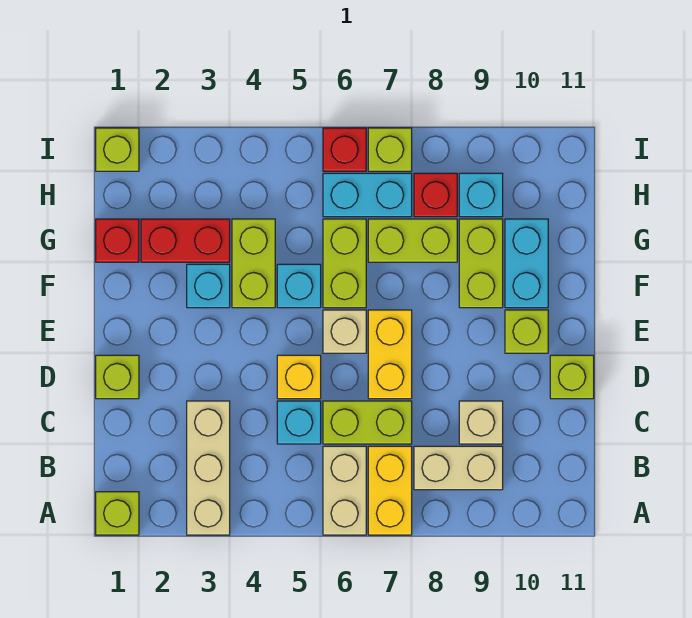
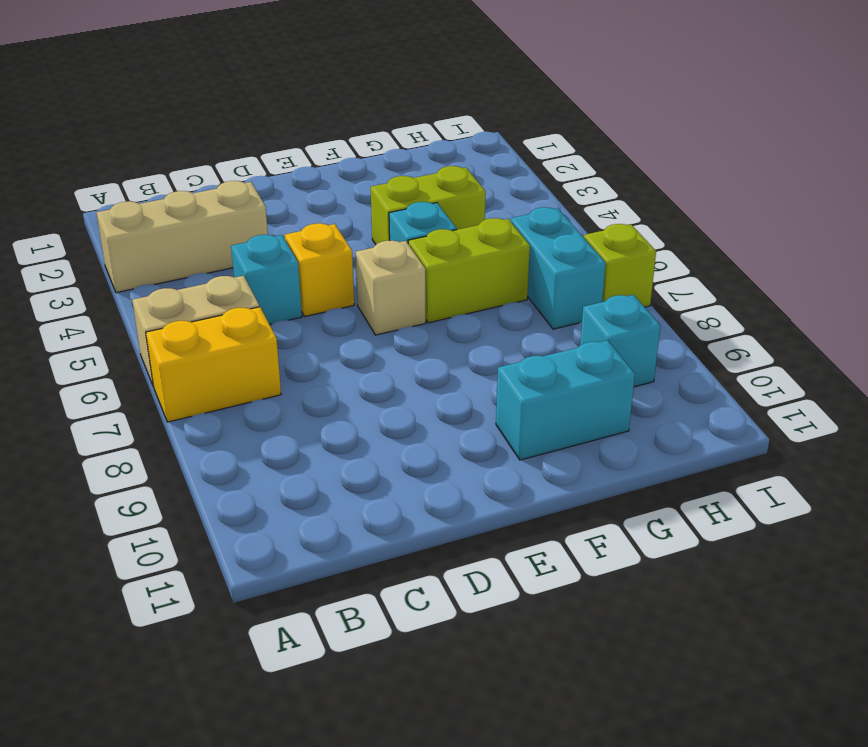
none -> lime brick A1 level 1
none -> tan brick B8:B9 level 1
none -> lime brick C6:C7 level 1

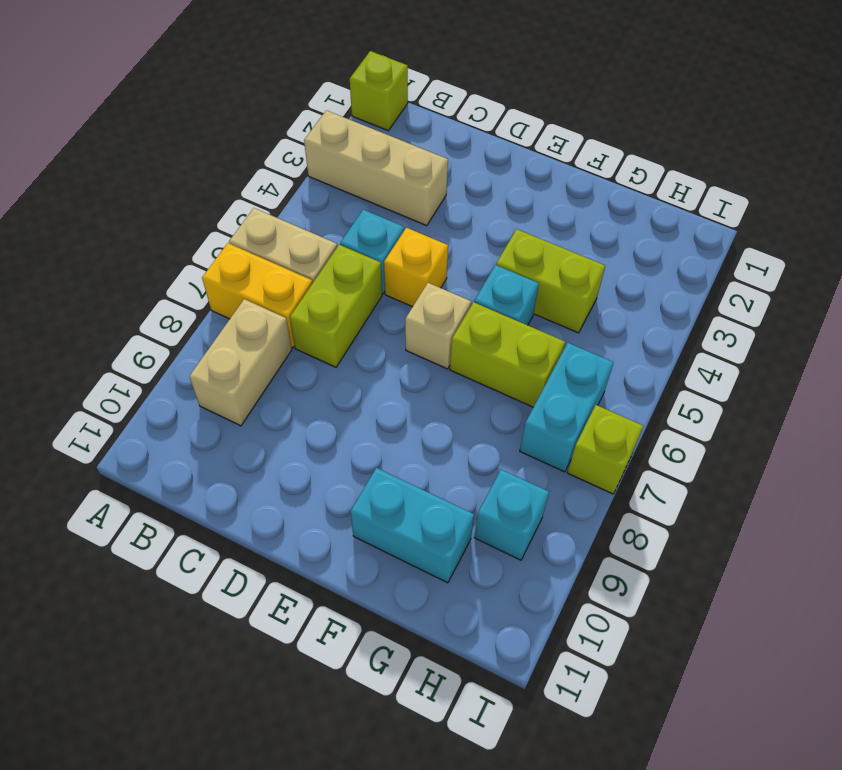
none -> tan brick C9 level 1
none -> lime brick D1 level 1
none -> yellow brick D7:E7 level 1

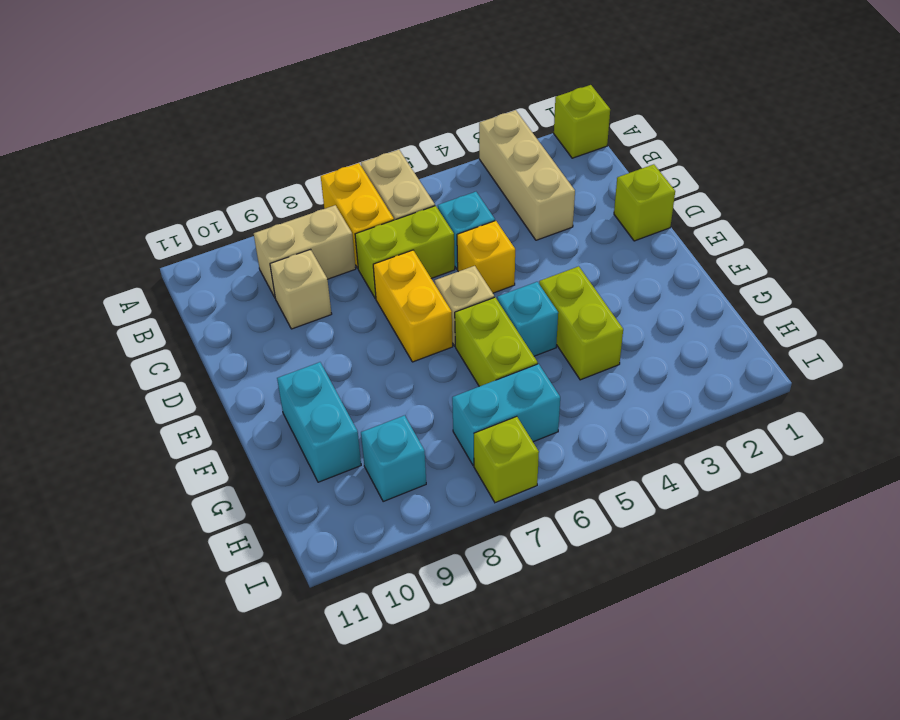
none -> lime brick D11 level 1
none -> lime brick E10 level 1
none -> cyan brick F3 level 1

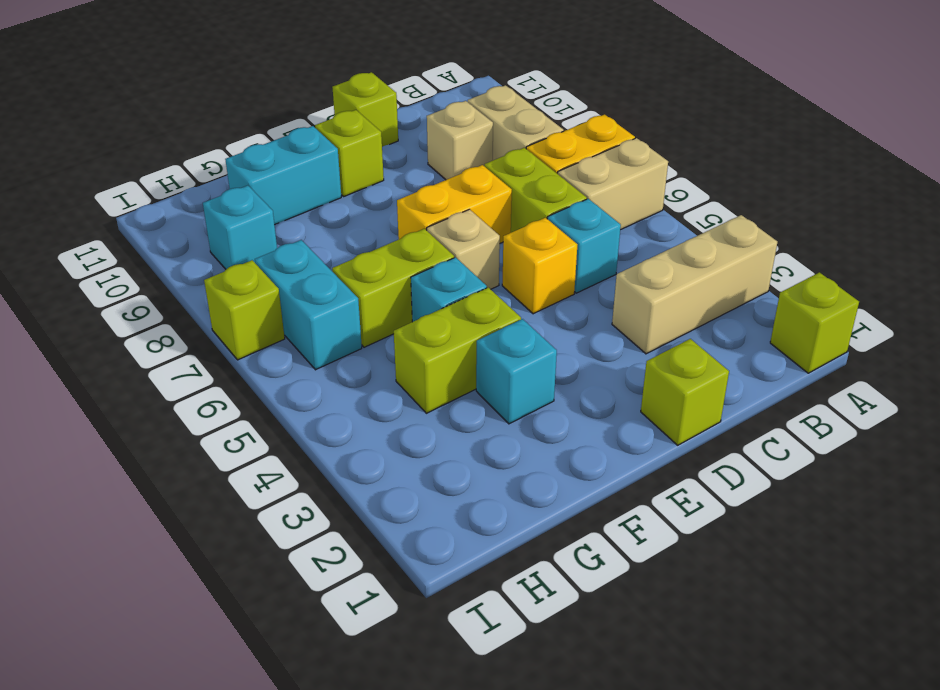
none -> lime brick F9:G9 level 1
none -> red brick G1 level 1
none -> red brick G2:G3 level 1

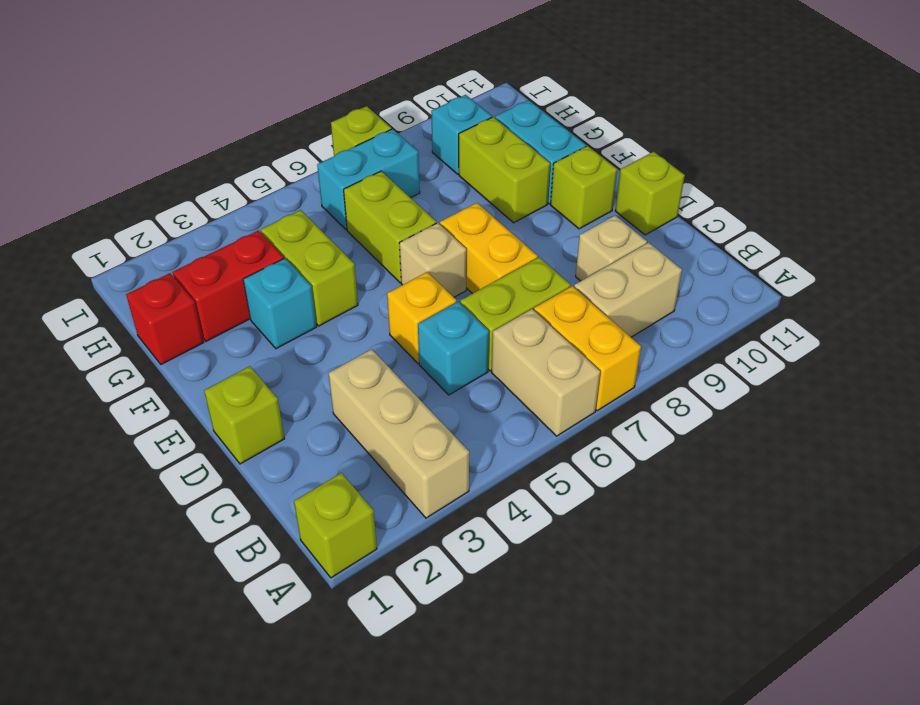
none -> cyan brick F5 level 1
none -> lime brick G7:G8 level 1
none -> red brick H8 level 1

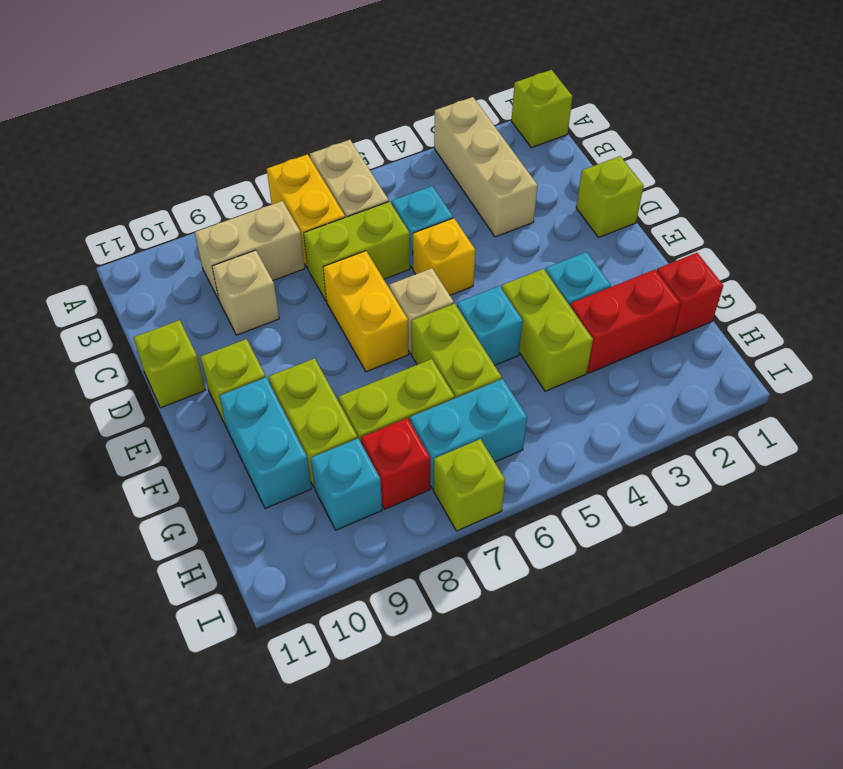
none -> lime brick I1 level 1
none -> red brick I6 level 1

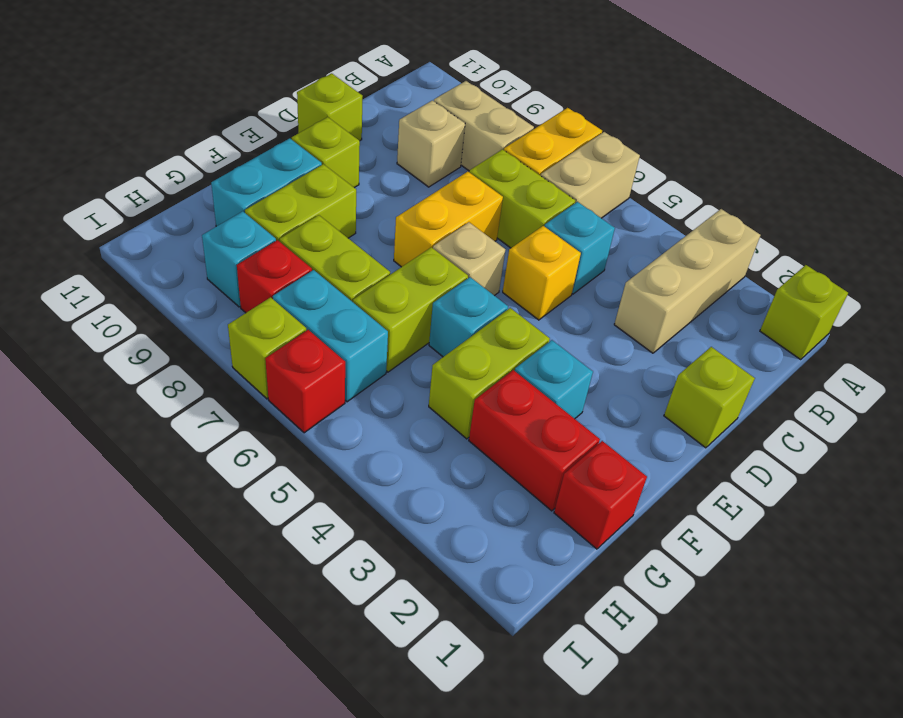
none -> lime brick I1 level 1

